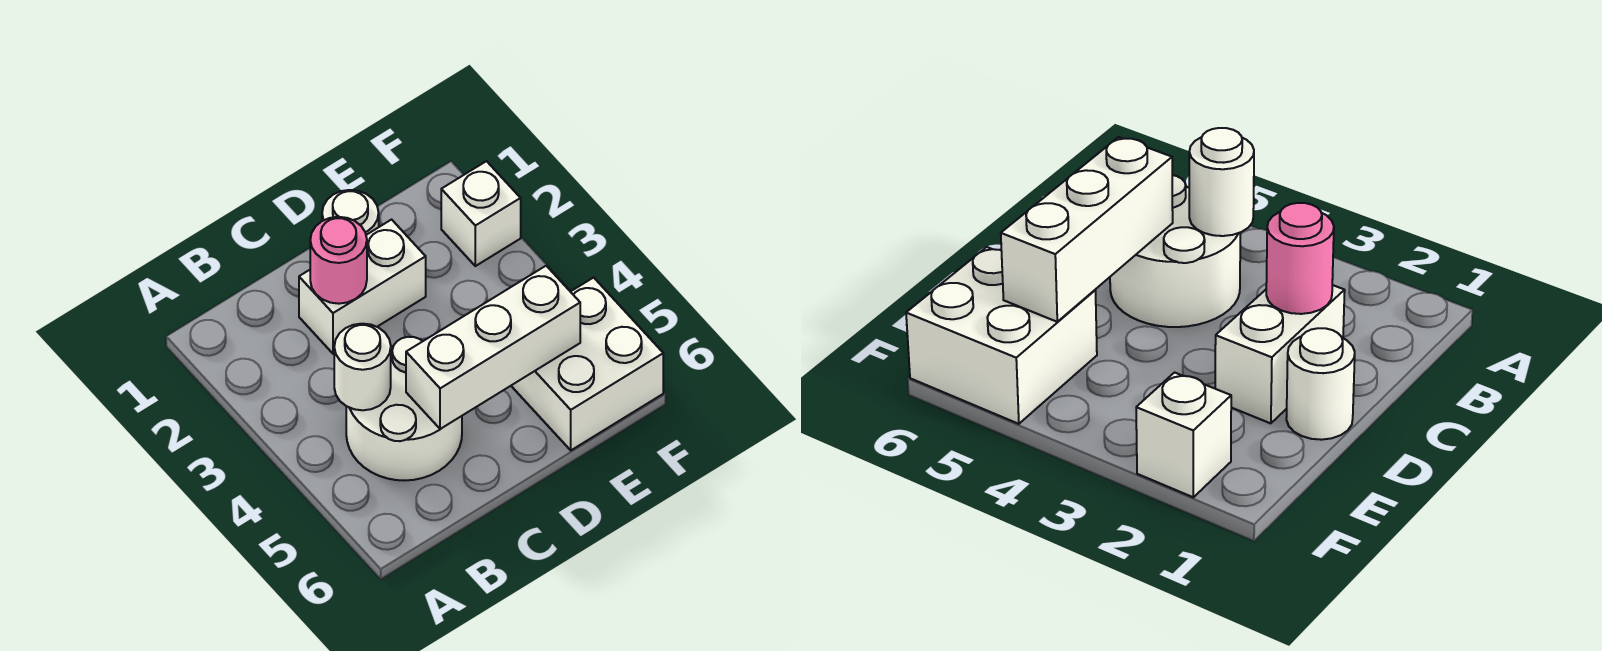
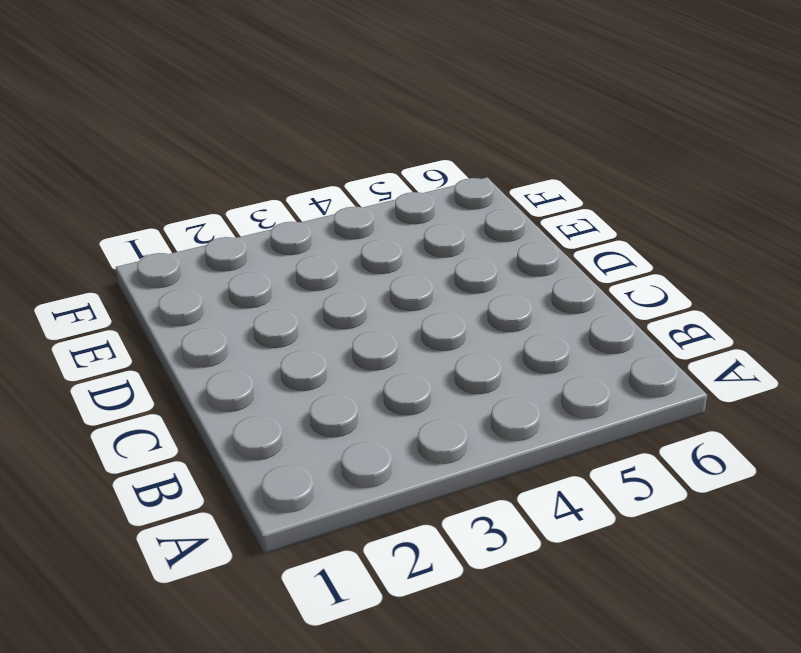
none -> white round brick B4:C5 level 1
none -> white brick C2:D2 level 1

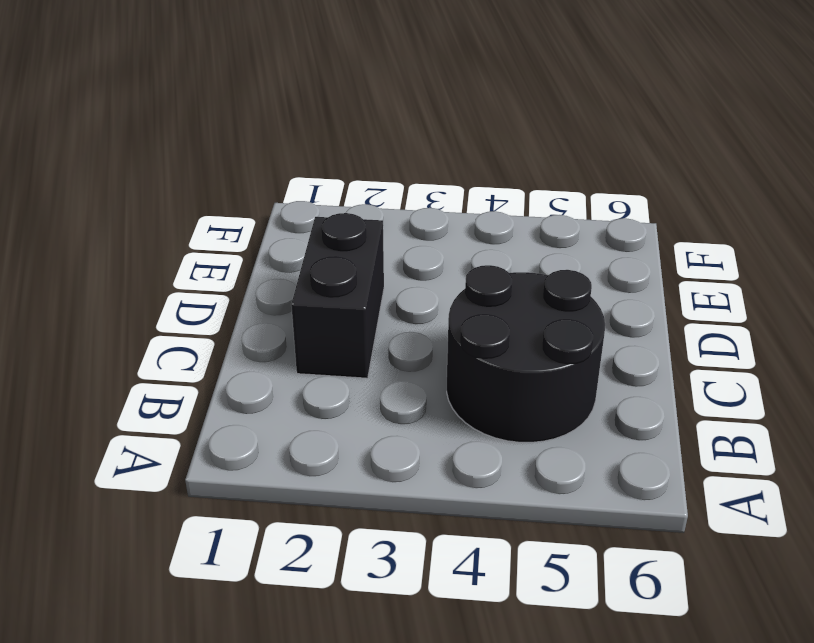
black round brick B4:C5 level 1 -> white round brick B4:C5 level 1
black brick C2:D2 level 1 -> white brick C2:D2 level 1
none -> white round brick D1 level 1
none -> white brick E5:F6 level 1

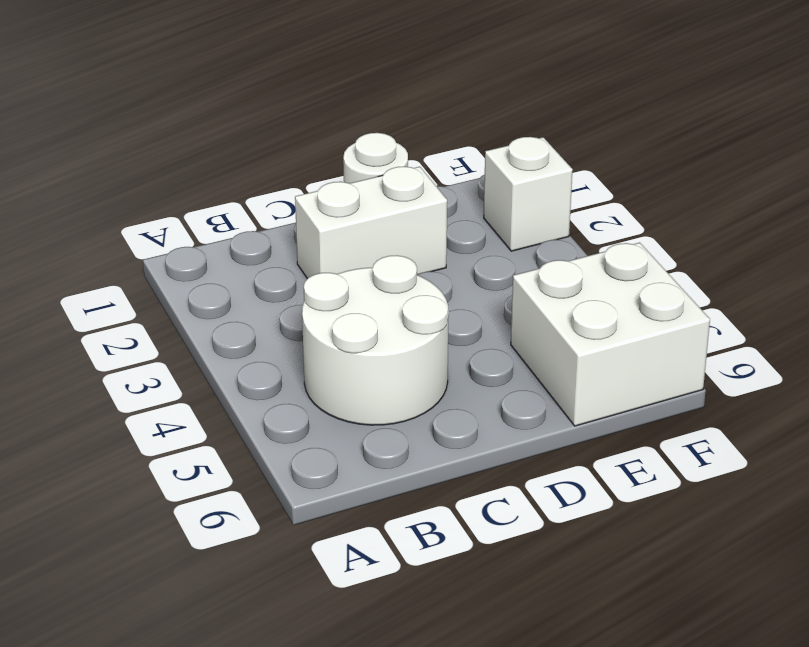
none -> white round brick B4 level 2
none -> pink round brick C2 level 2

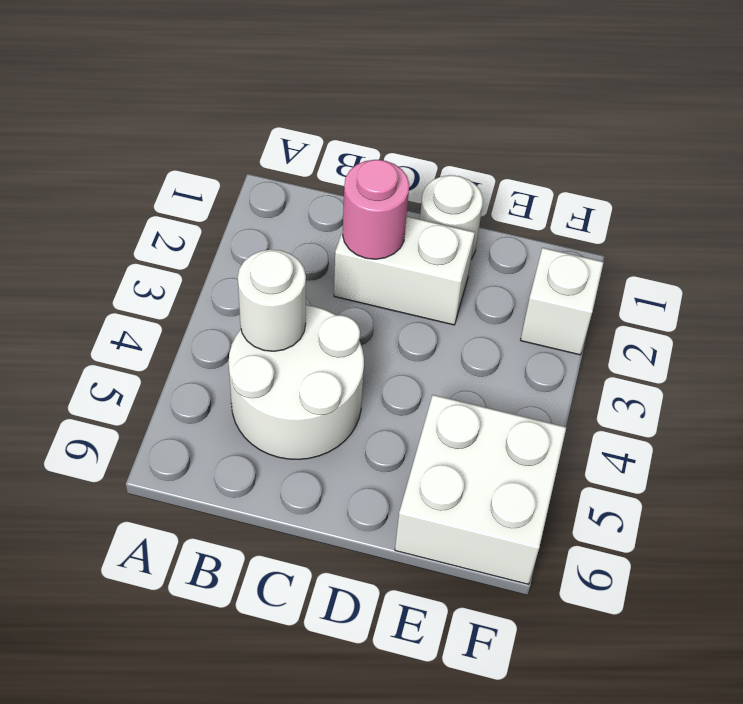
none -> white brick C5:E5 level 2

